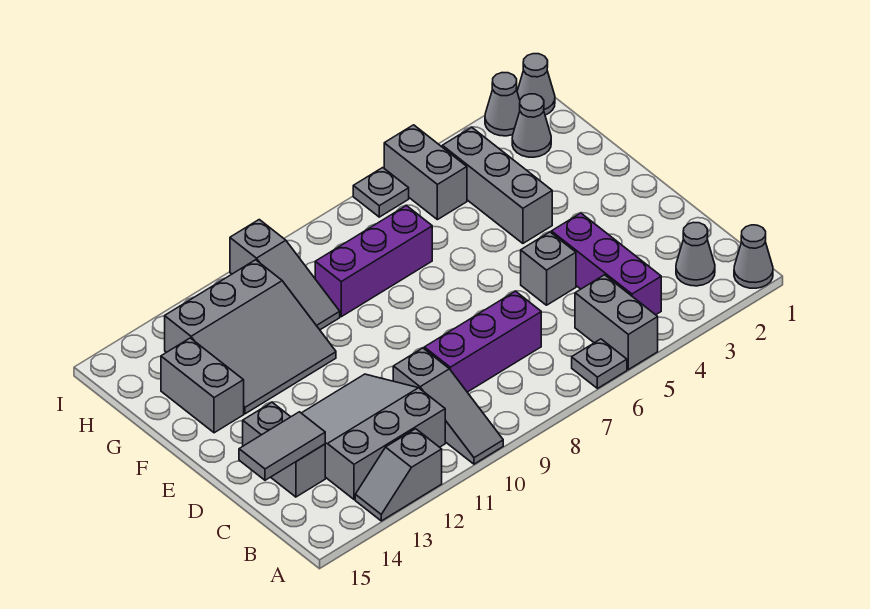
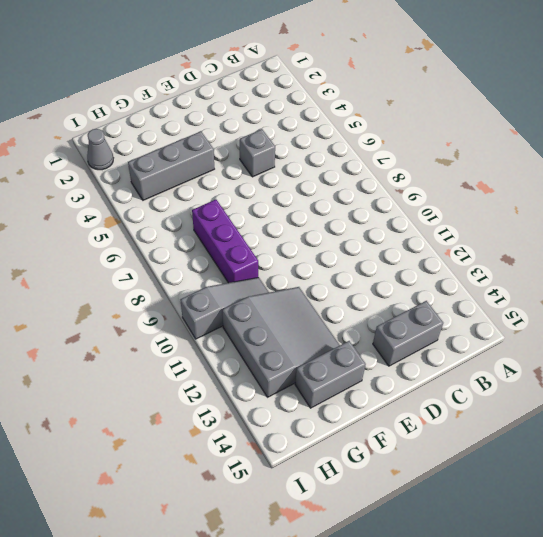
none -> grey cone A1 level 1
none -> grey brick A5:B5 level 1
none -> grey plate A6 level 1

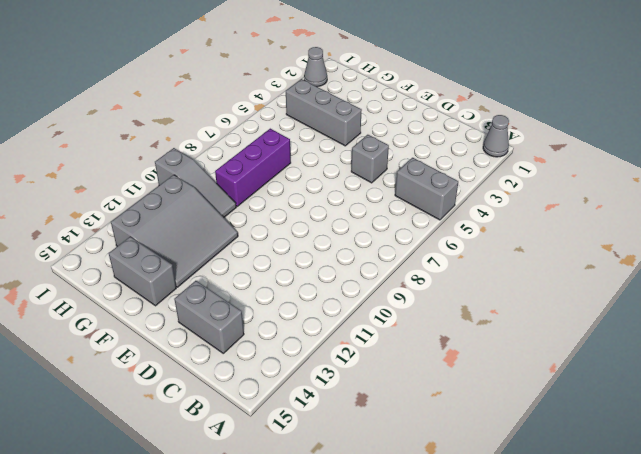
none -> grey plate A6 level 1
none -> grey slope A10:C10 level 1 top C
none -> grey slope A12:A13 level 1 top 12

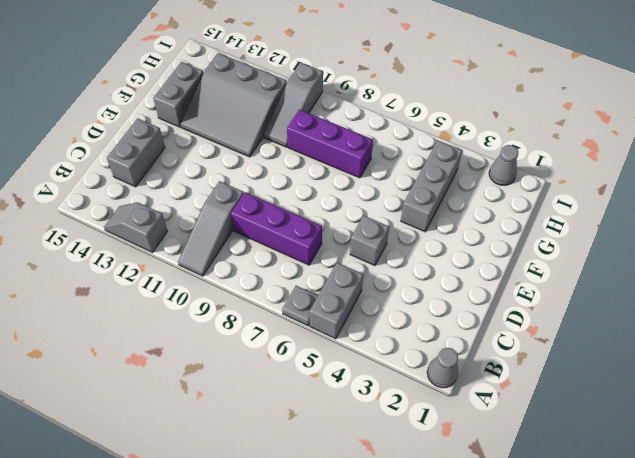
none -> grey cone B2 level 1
none -> purple brick B4:D4 level 1
none -> grey slope B11:D13 level 1 top B

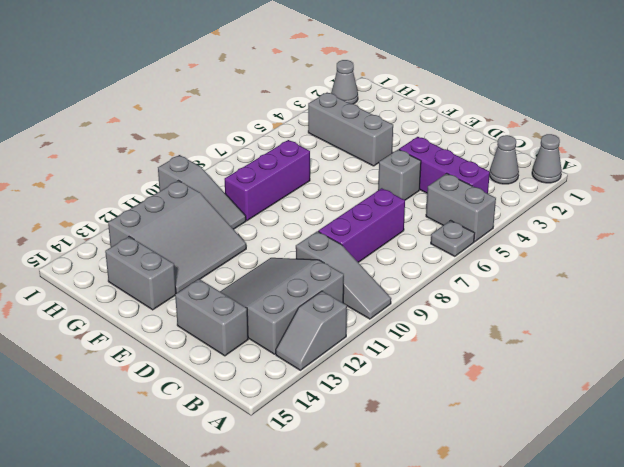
none -> grey cone H2 level 1
none -> grey brick H5:I5 level 1
none -> grey cone I1 level 1

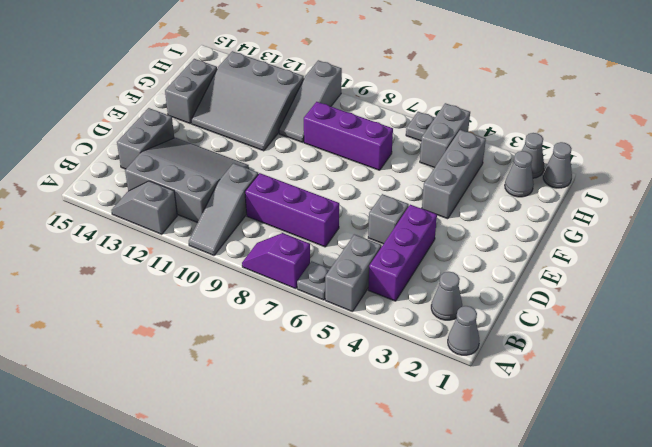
purple slope A7:A8 level 1 top 7 -> none
none -> grey tile C14:C15 level 2

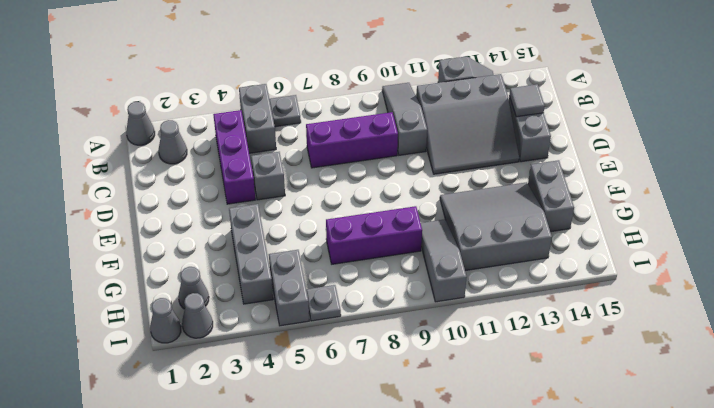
grey tile C14 level 2 -> grey tile C14:C15 level 2

